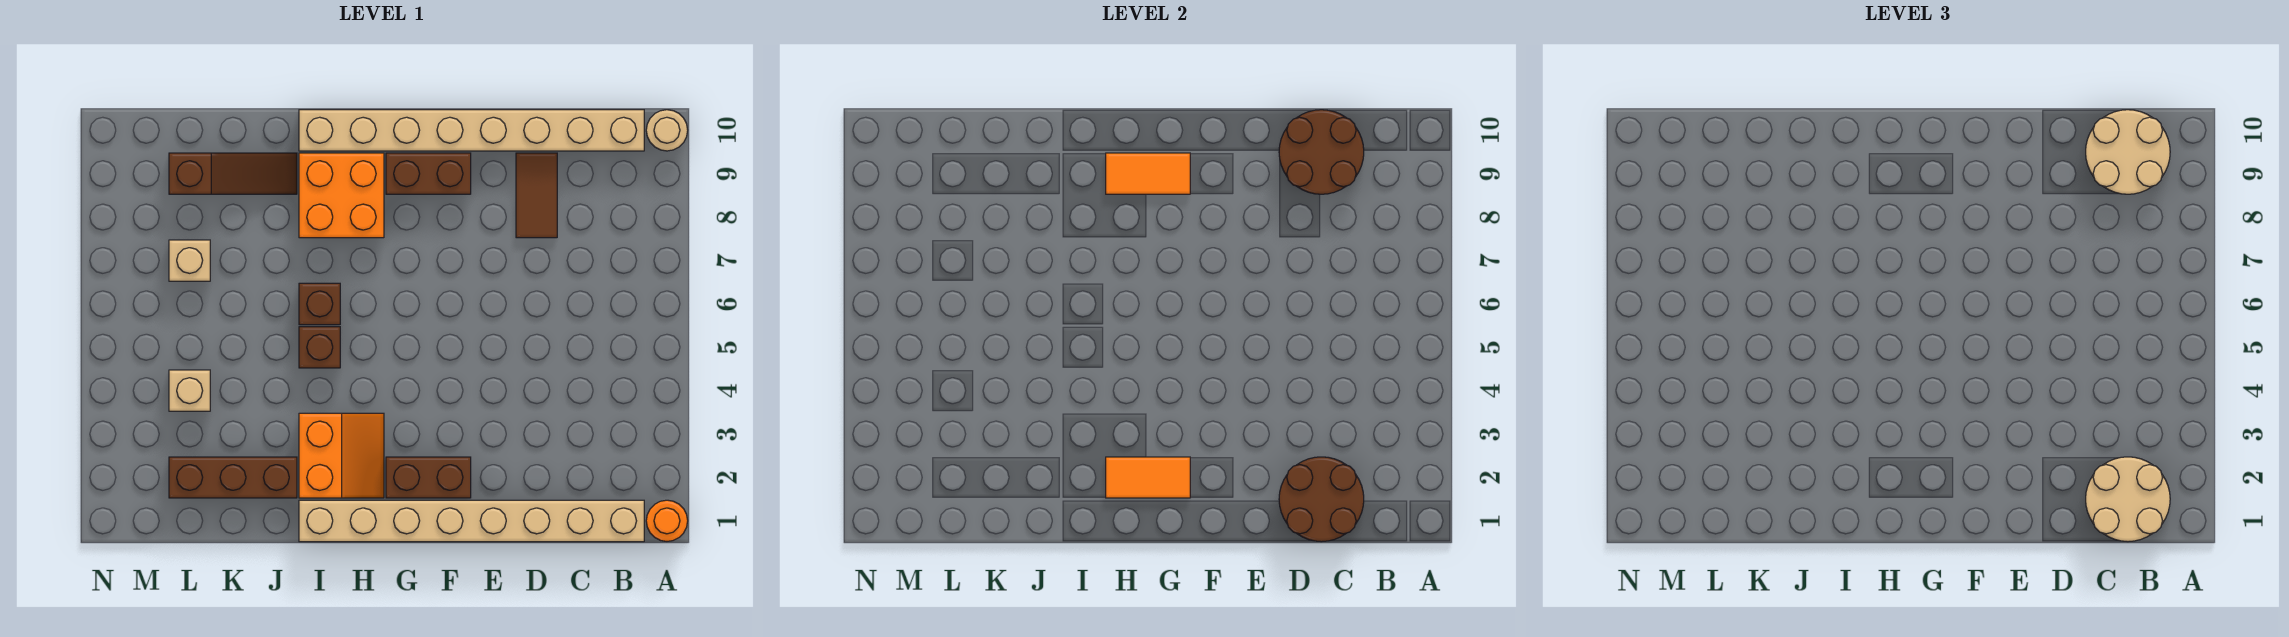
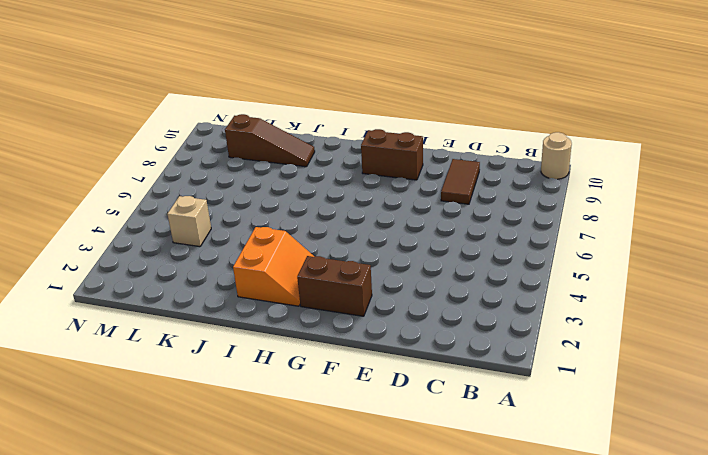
none -> orange round brick A1 level 1
none -> tan brick B1:I1 level 1
none -> tan brick B10:I10 level 1

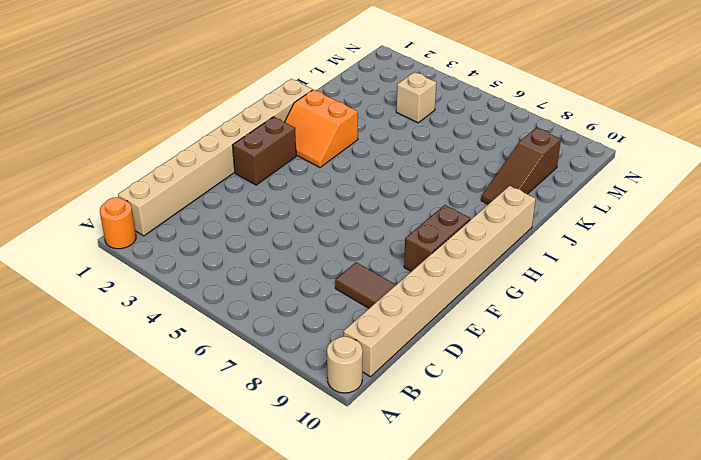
none -> orange brick H8:I9 level 1
none -> brown brick I5 level 1
none -> brown brick I6 level 1

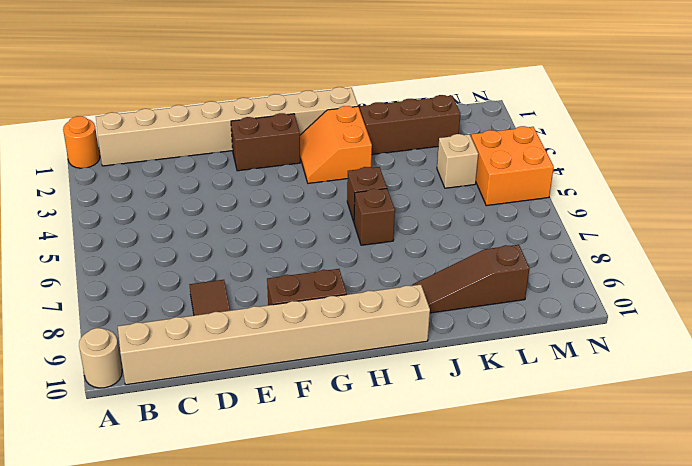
orange brick M4:N5 level 1 -> orange brick H8:I9 level 1
none -> tan brick L7 level 1
none -> brown round brick C1:D2 level 2
none -> brown round brick C9:D10 level 2

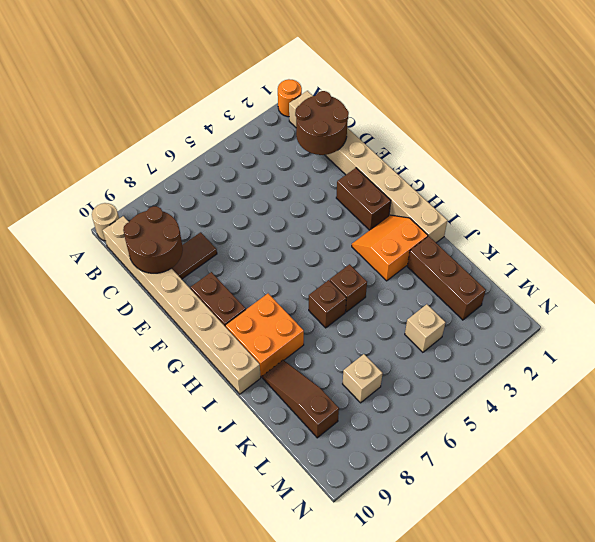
none -> orange tile G2:H2 level 2
none -> orange tile G9:H9 level 2
none -> tan round brick B1:C2 level 3

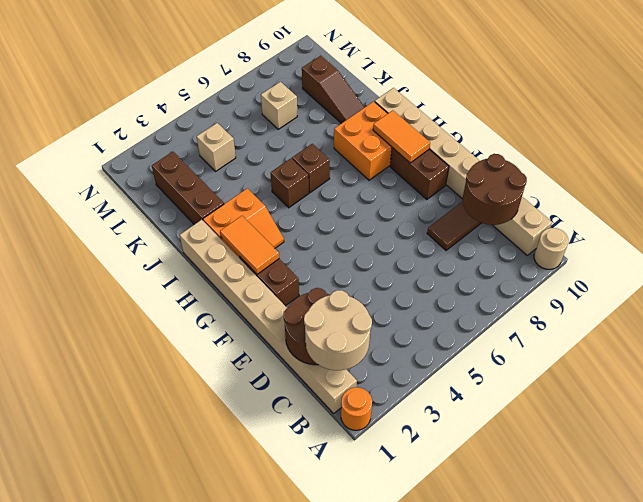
none -> tan round brick B9:C10 level 3

